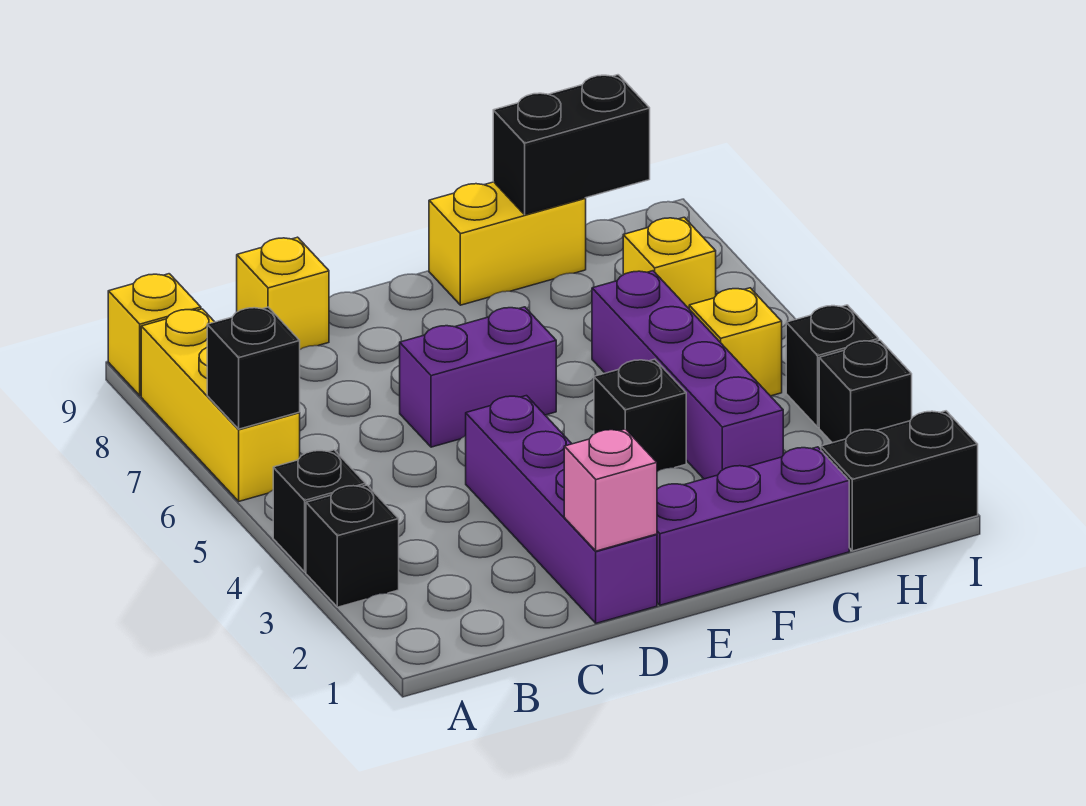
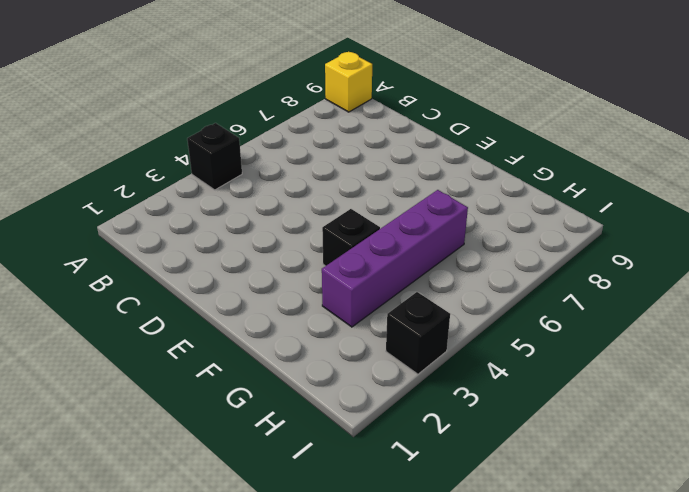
none -> black brick A3 level 1
none -> yellow brick A6:A8 level 1
none -> yellow brick C9 level 1

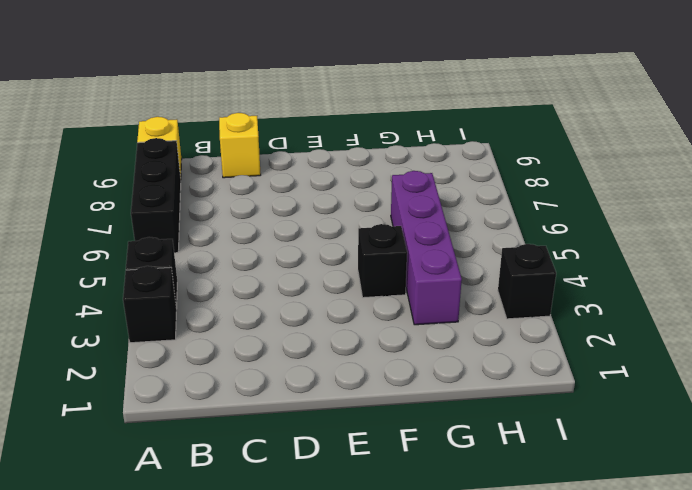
black brick A6:A8 level 1 -> yellow brick A6:A8 level 1
none -> purple brick D1:D4 level 1
none -> purple brick D6:E6 level 1
none -> purple brick E1:G1 level 1

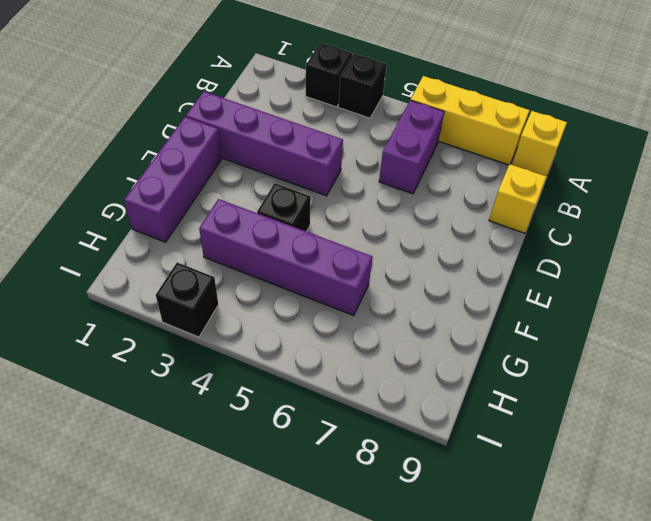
purple brick B6:C6 level 1 -> purple brick D6:E6 level 1
none -> yellow brick F9:G9 level 1
none -> black brick H1:I1 level 1
none -> yellow brick H5 level 1

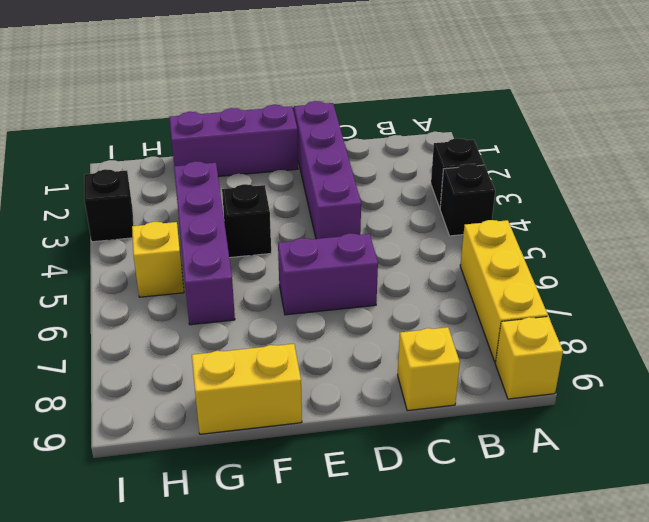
none -> black brick H1:I1 level 1
none -> yellow brick H7 level 1
none -> black brick I4 level 1

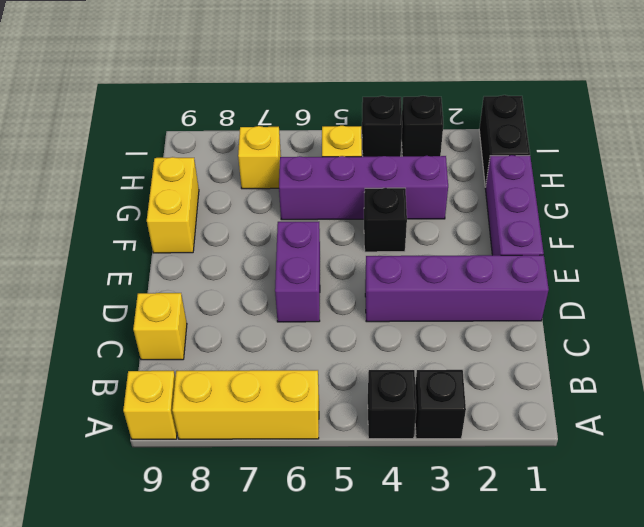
none -> black brick A6 level 2
none -> pink brick D1 level 2
none -> black brick G9:H9 level 2

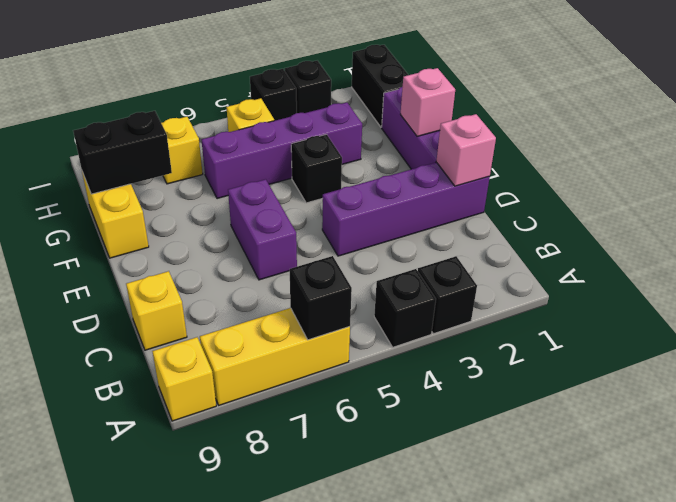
pink brick F1 level 2 -> none
black brick G8:G9 level 2 -> black brick G9:H9 level 2

